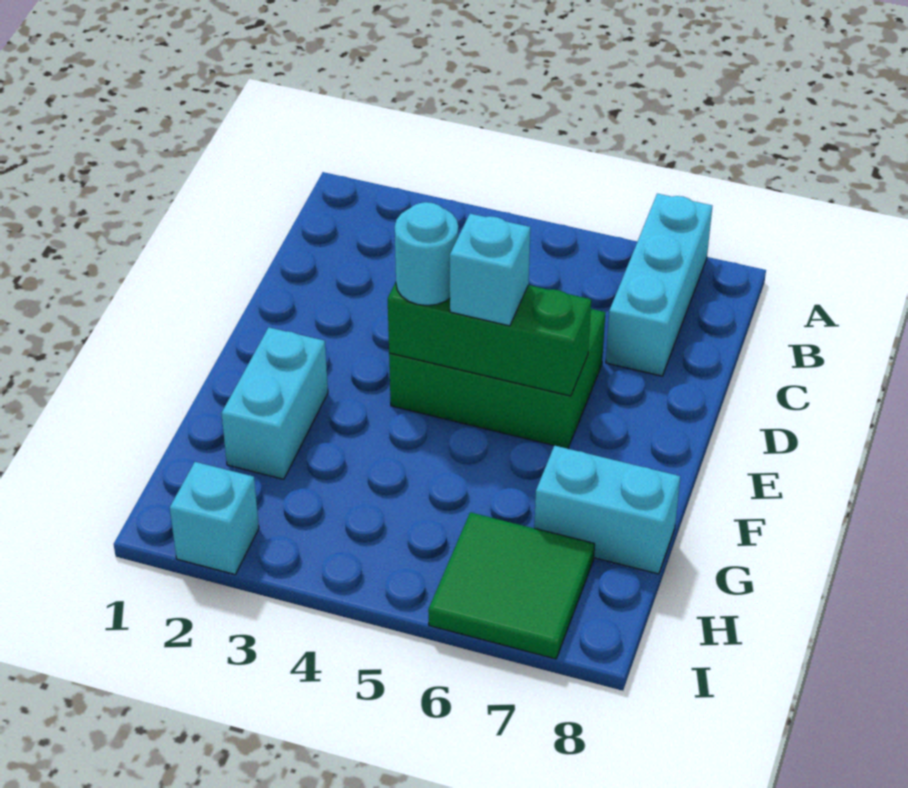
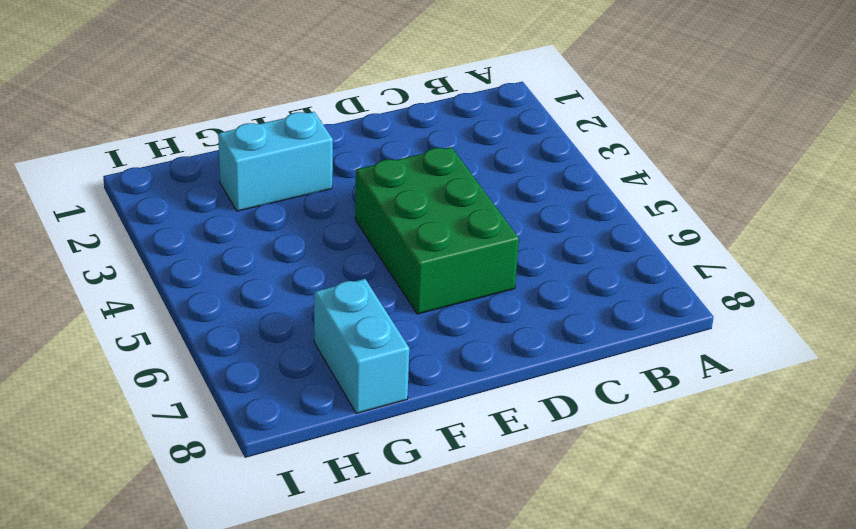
none -> cyan brick A7:C7 level 1
none -> green tile H6:I7 level 1

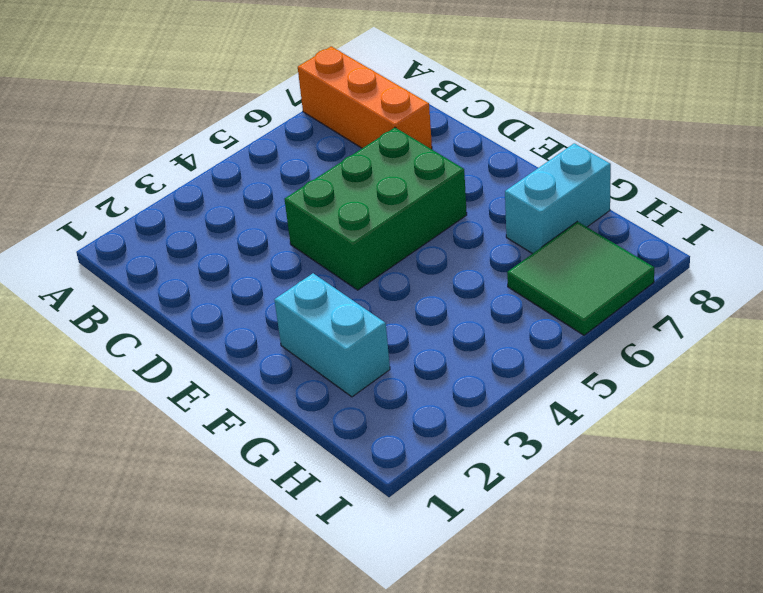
orange brick A7:C7 level 1 -> cyan brick A7:C7 level 1
none -> cyan brick I2 level 1
none -> green brick E4:E6 level 2

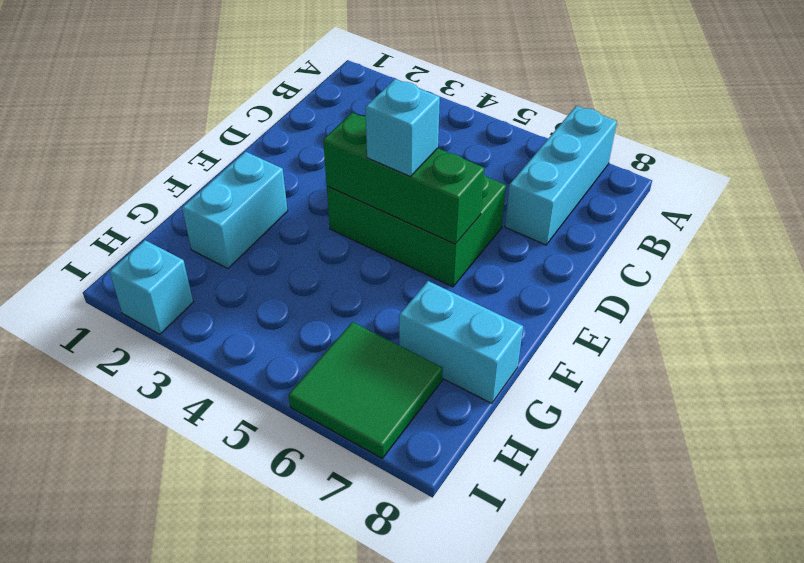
none -> cyan round brick E4 level 3

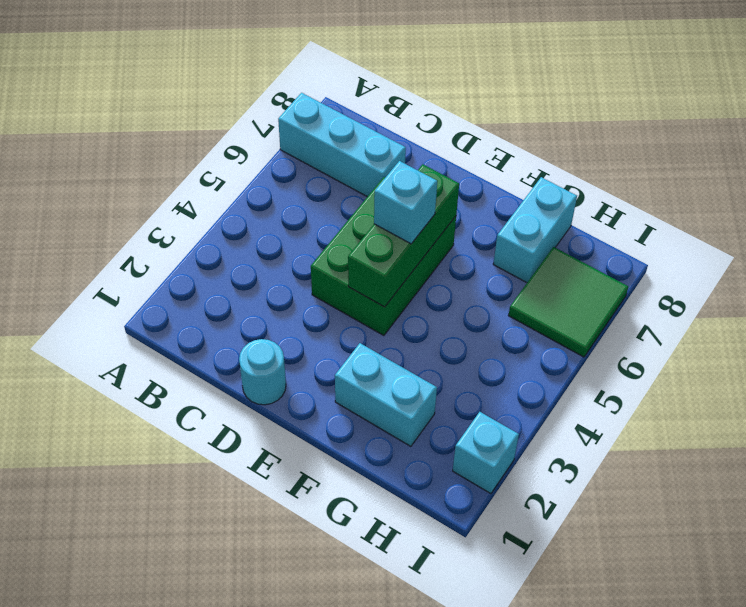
cyan round brick D1 level 1 -> cyan round brick E4 level 3

